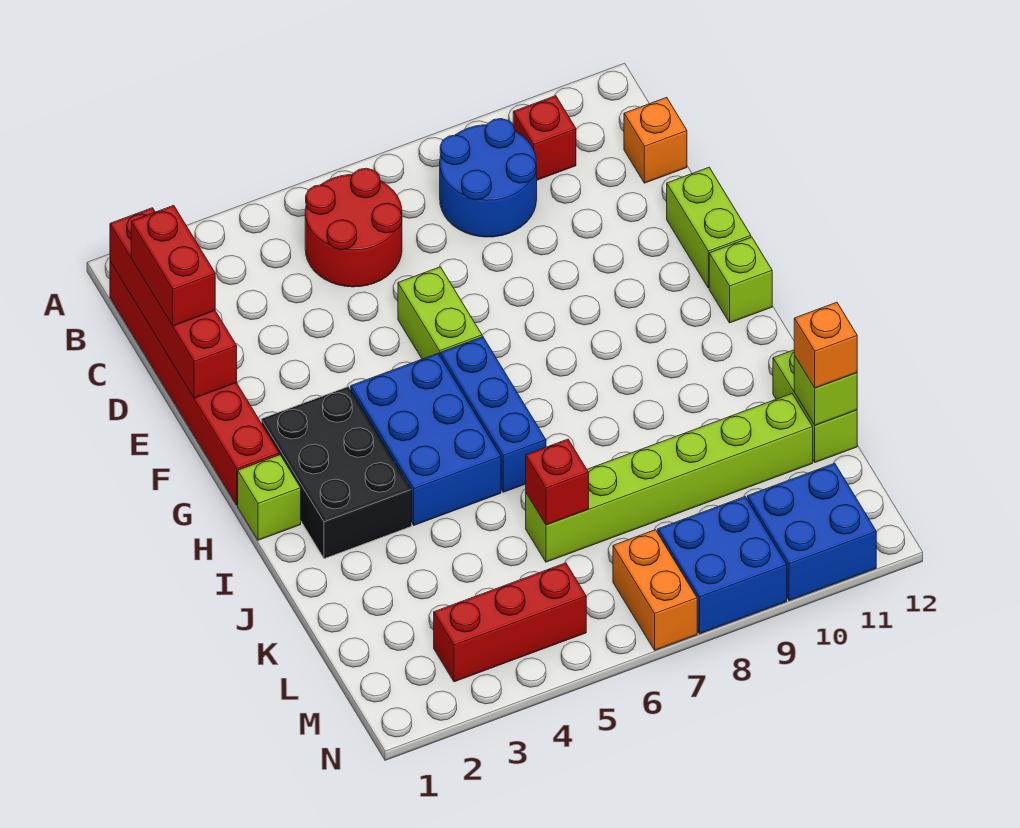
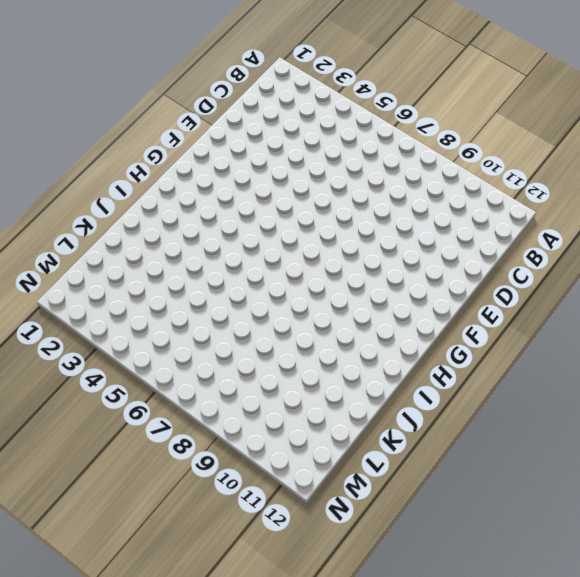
none -> red brick B1:G1 level 1
none -> red round brick B5:C6 level 1
none -> blue round brick B8:C9 level 1

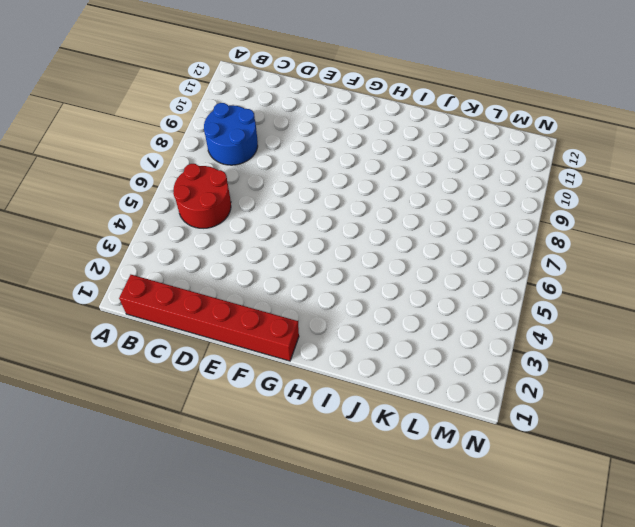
none -> red brick B10 level 1
none -> orange brick C12 level 1
none -> lime brick E6:F6 level 1

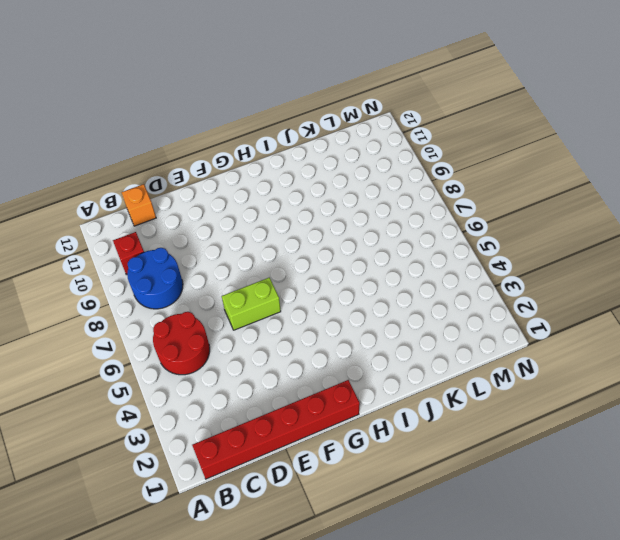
none -> lime brick E12:F12 level 1
none -> black brick G2:I3 level 1
none -> blue brick G4:I5 level 1

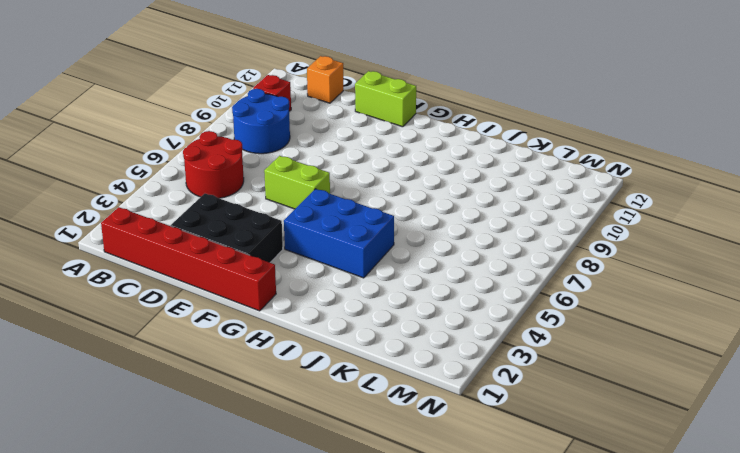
black brick D2:F3 level 1 -> black brick G2:I3 level 1
none -> blue brick G6:I6 level 1
none -> lime brick G12 level 1
none -> lime brick H1 level 1

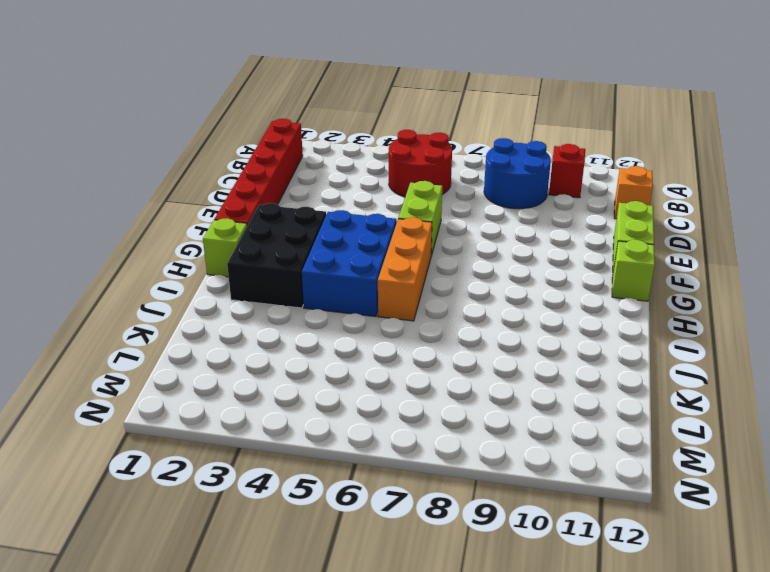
orange brick G6:I6 level 1 -> blue brick G6:I6 level 1
none -> lime brick J12:K12 level 1
none -> lime brick K6:K11 level 1
none -> red brick M3:M5 level 1

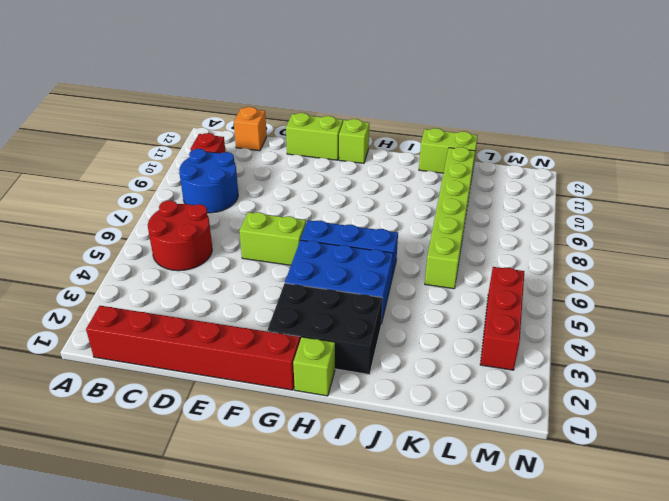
none -> orange brick M7:N7 level 1
none -> blue brick M8:N9 level 1
none -> blue brick M10:N11 level 1

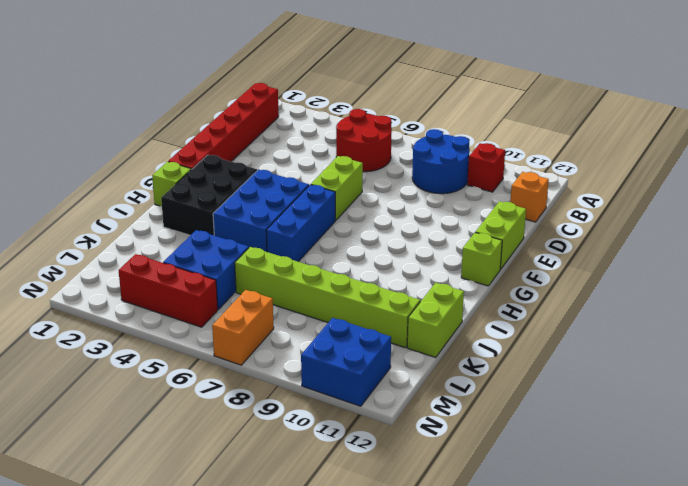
blue brick K4:L5 level 1 -> blue brick M8:N9 level 1
none -> red brick B1:E1 level 2
none -> red brick K6 level 2
none -> lime brick K12 level 2

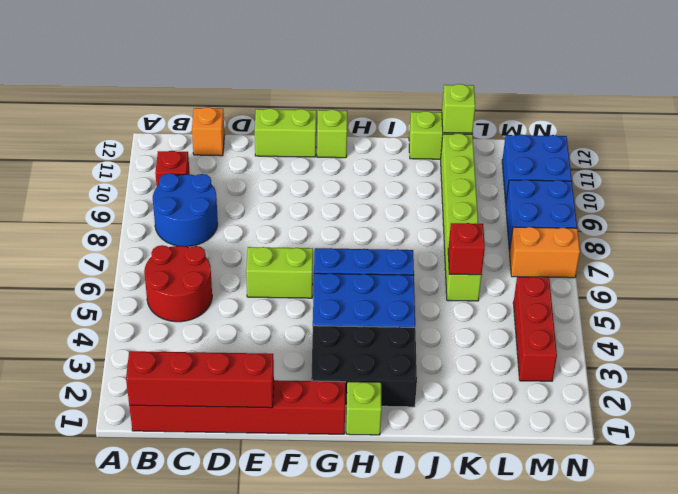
none -> red brick C1:D1 level 3
none -> orange brick K12 level 3

